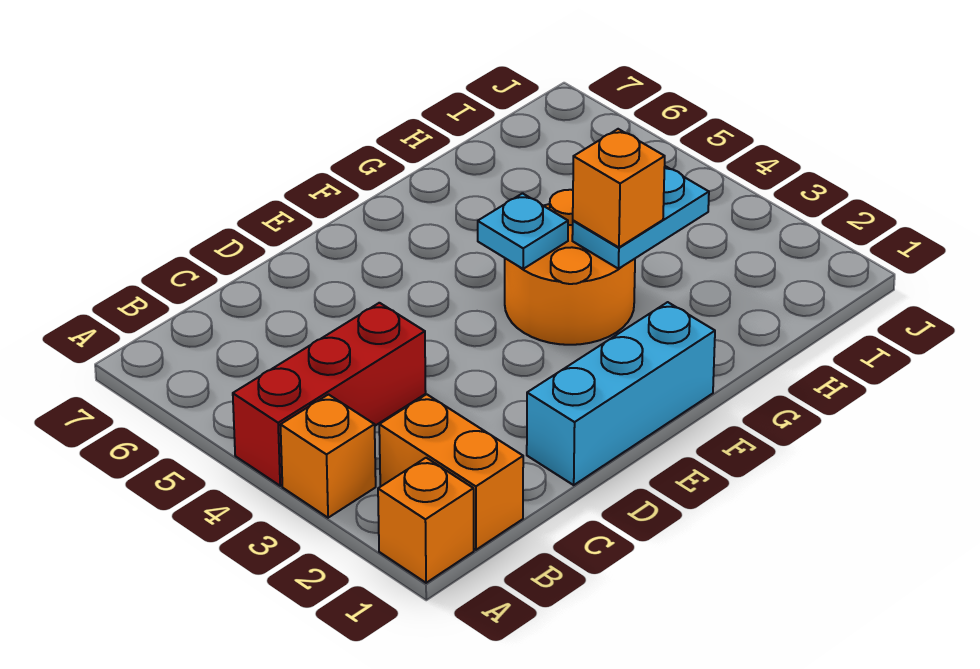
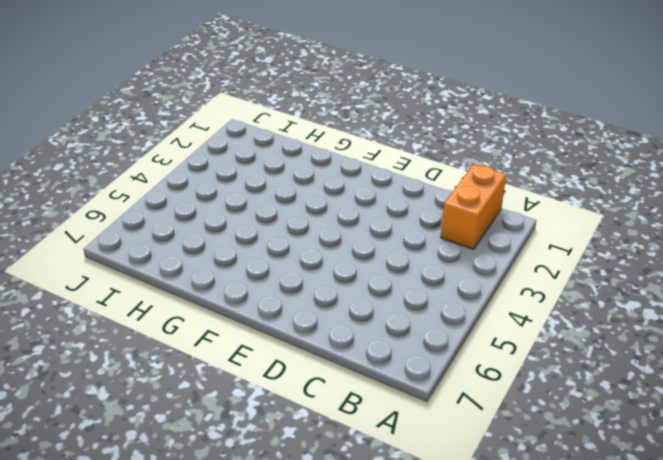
none -> orange brick A1 level 1
none -> orange brick A3 level 1

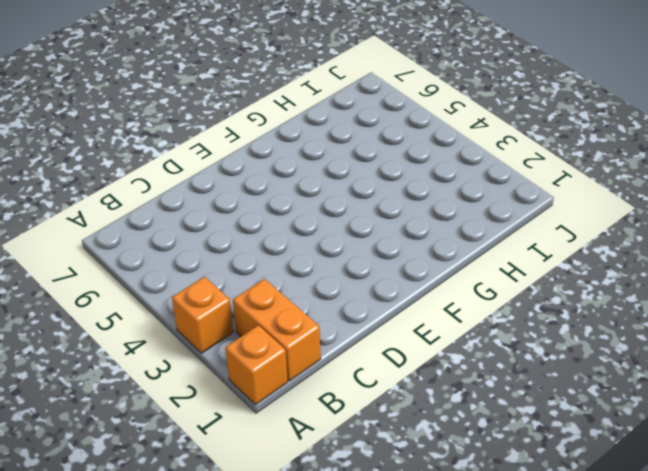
none -> red brick A4:C4 level 1
none -> cyan brick D1:F1 level 1

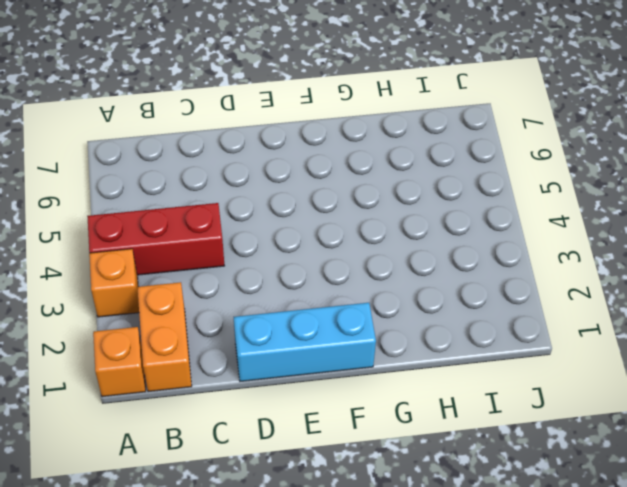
none -> orange round brick F3:G4 level 1
none -> cyan plate F4 level 2

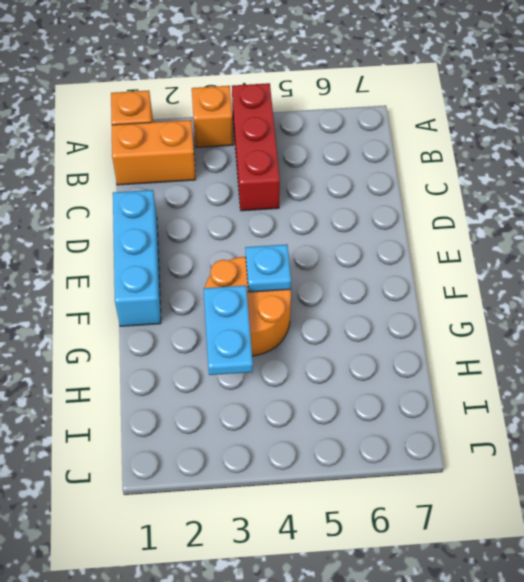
none -> orange brick G3 level 3

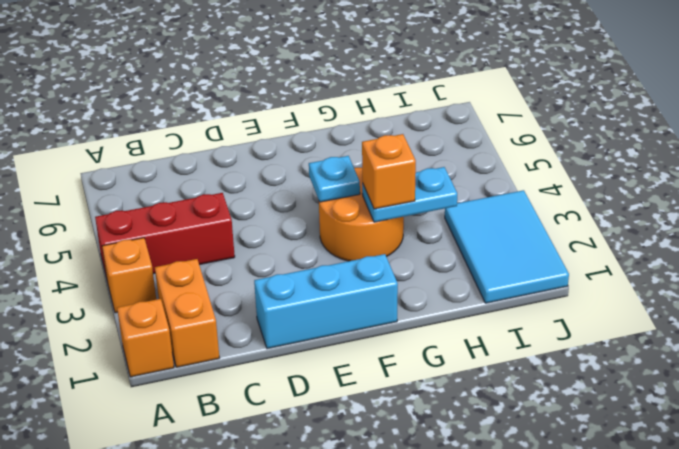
cyan tile I1:J3 level 1 -> none

